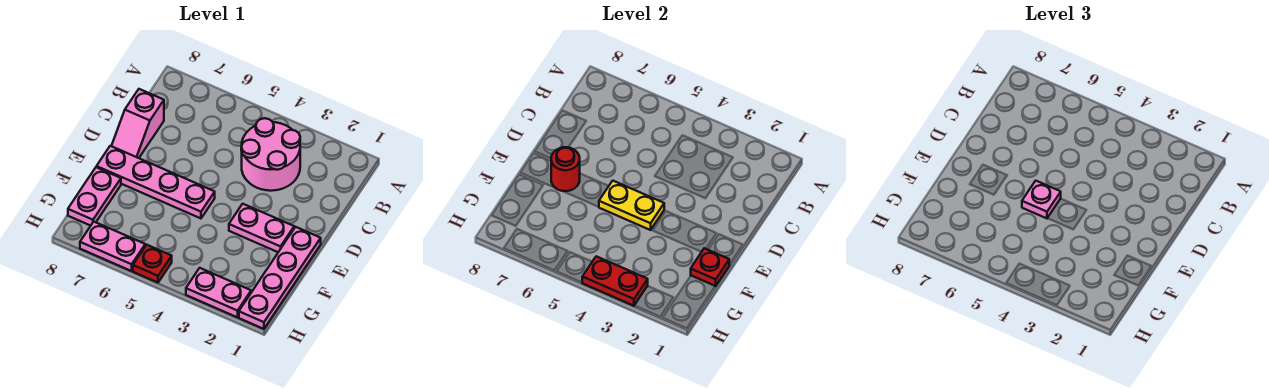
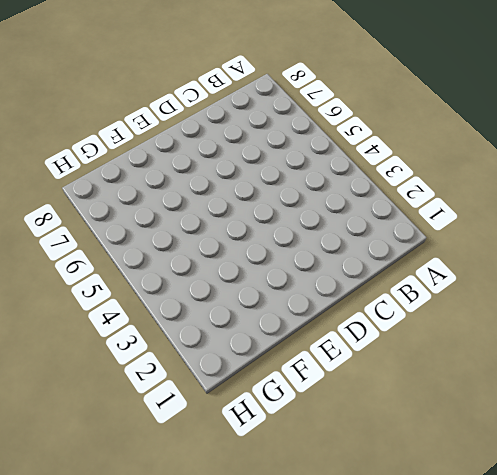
none -> pink round brick B3:C4 level 1
none -> pink slope C8:D8 level 1 top C
none -> pink plate E1:H1 level 1

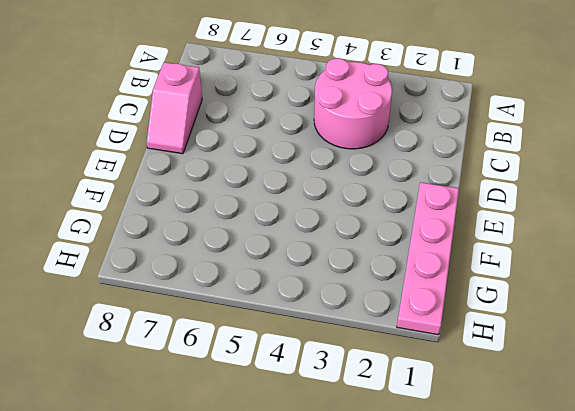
none -> pink plate E2:E3 level 1
none -> pink plate E5:E8 level 1
none -> pink plate F8:G8 level 1

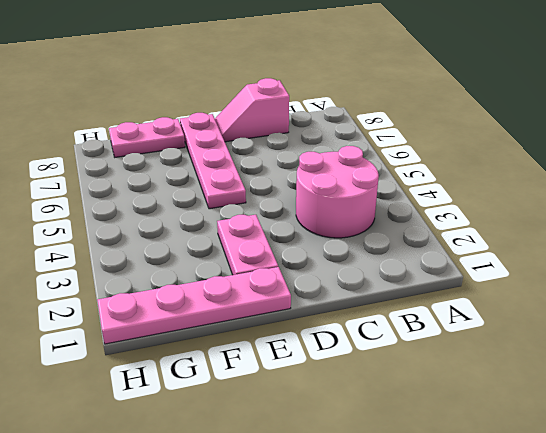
none -> pink plate H2:H3 level 1
none -> red plate H5 level 1
none -> pink plate H6:H7 level 1

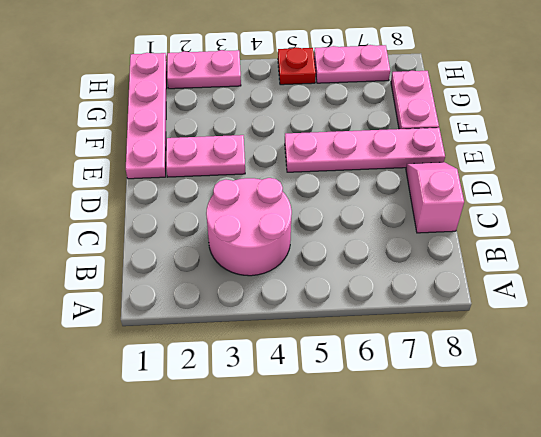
none -> yellow plate E4:E5 level 2
none -> red round brick E7 level 2
none -> red plate F1 level 2

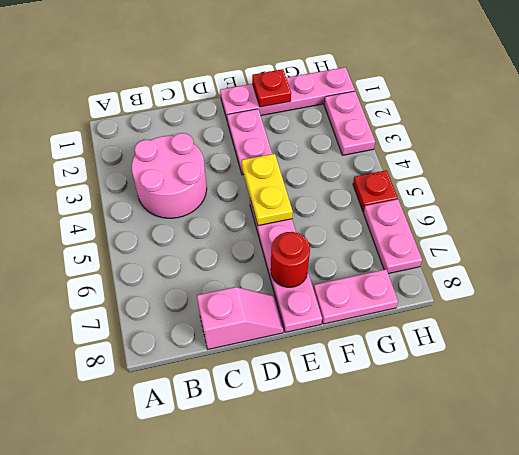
none -> red plate H3:H4 level 2
none -> pink plate E5 level 3

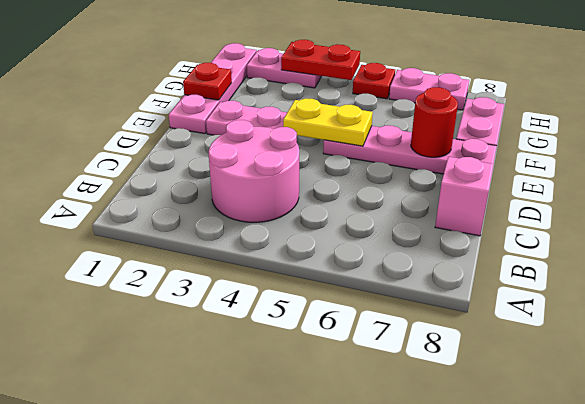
none -> pink plate E5 level 3

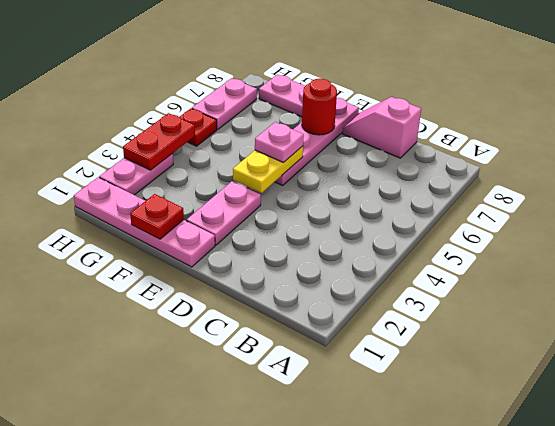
none -> pink round brick B3:C4 level 1

